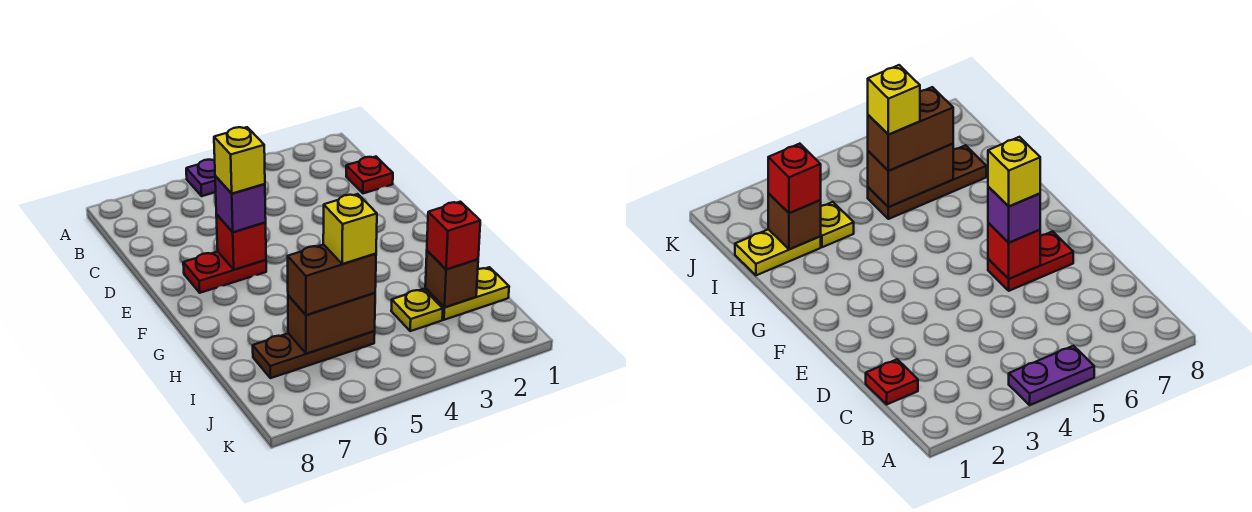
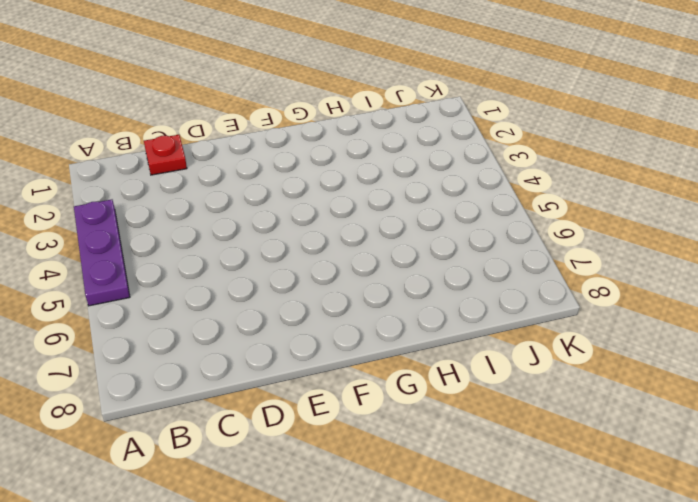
purple plate A3:A5 level 1 -> purple plate A4:A5 level 1
none -> red plate E6:E7 level 1
none -> yellow plate I1:I2 level 1
none -> yellow plate I3 level 1

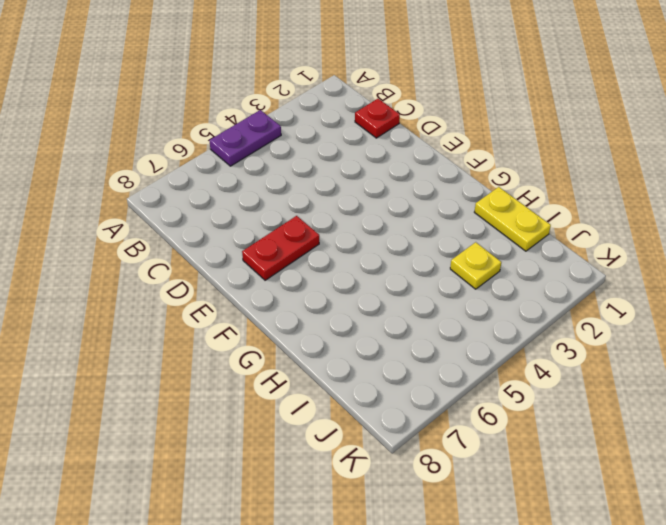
yellow plate H1:I1 level 1 -> yellow plate I1:I2 level 1
none -> brown plate I5:I7 level 1
none -> red brick E6 level 2
none -> brown brick I2 level 2

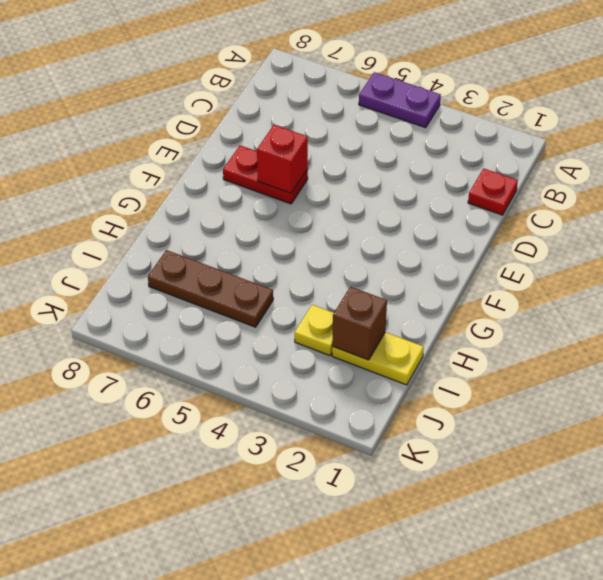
none -> brown brick I5:I6 level 2
none -> purple brick E6 level 3
none -> red brick I2 level 3

